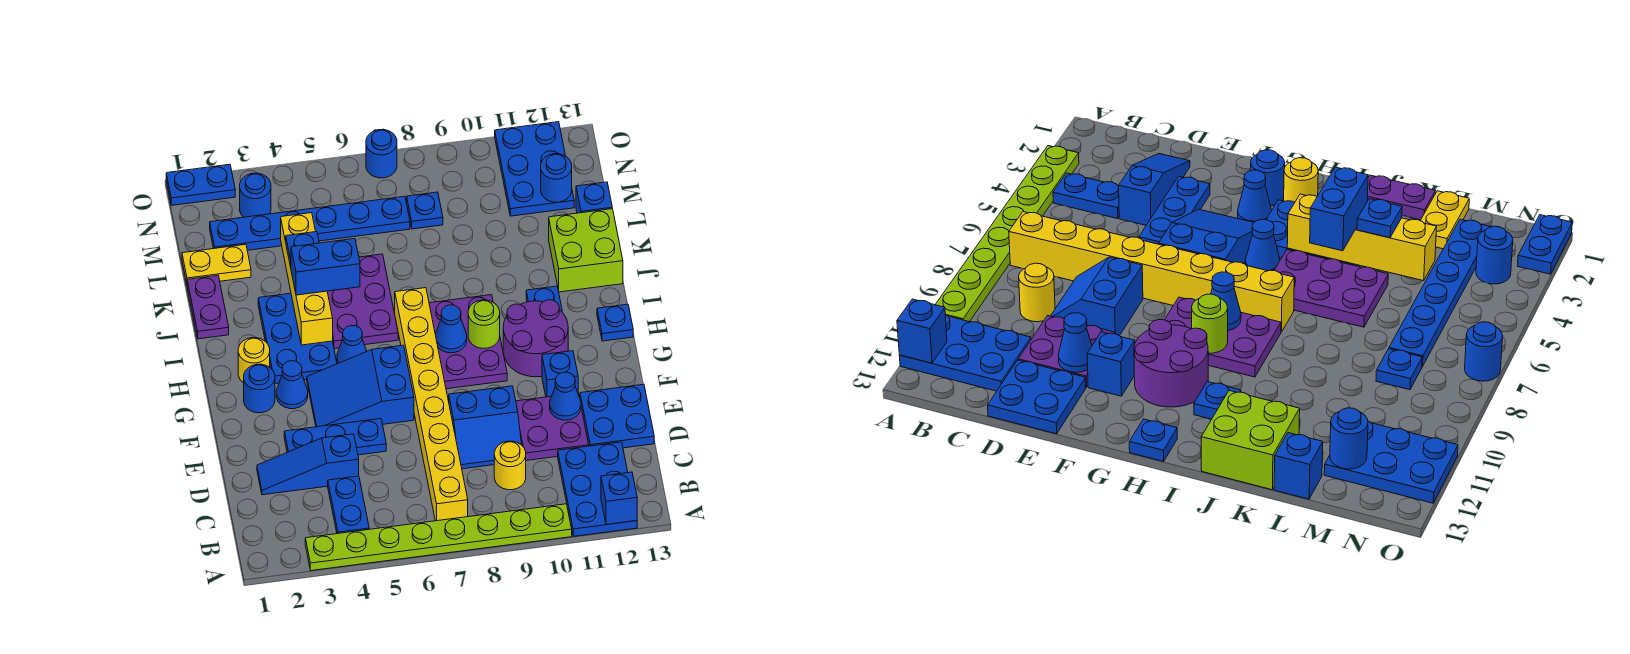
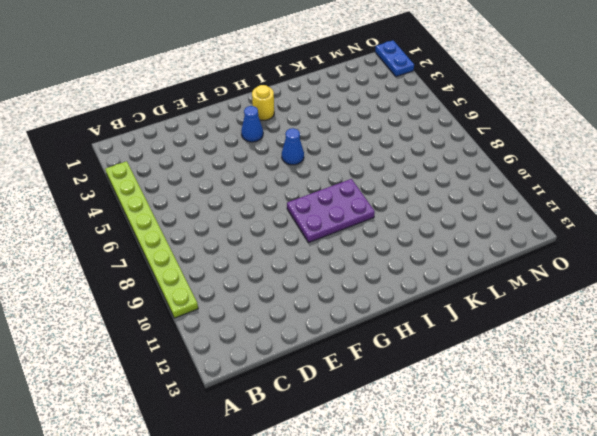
none -> blue plate A11:C12 level 1
none -> blue plate B4:C4 level 1
none -> yellow brick B7:I7 level 1
none -> yellow round brick C9 level 1

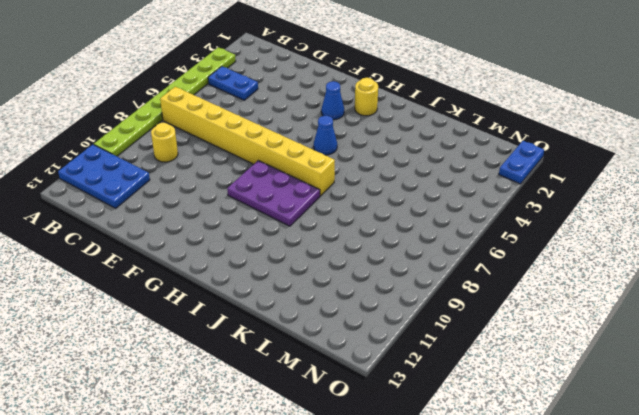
none -> blue slope D2:D4 level 1 top 4
none -> blue slope D8:E9 level 1 top E
none -> purple plate D10:E11 level 1
none -> blue plate D12:E13 level 1

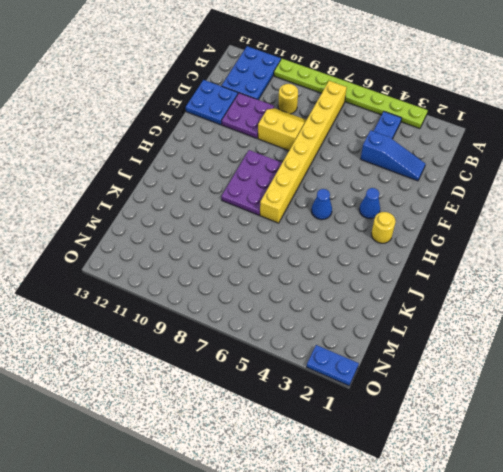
yellow slope D8:E9 level 1 top E -> blue slope D8:E9 level 1 top E
none -> blue plate E3:E5 level 1
none -> blue slope F4:G6 level 1 top 6
none -> blue brick F11 level 1
none -> blue round brick G2 level 1

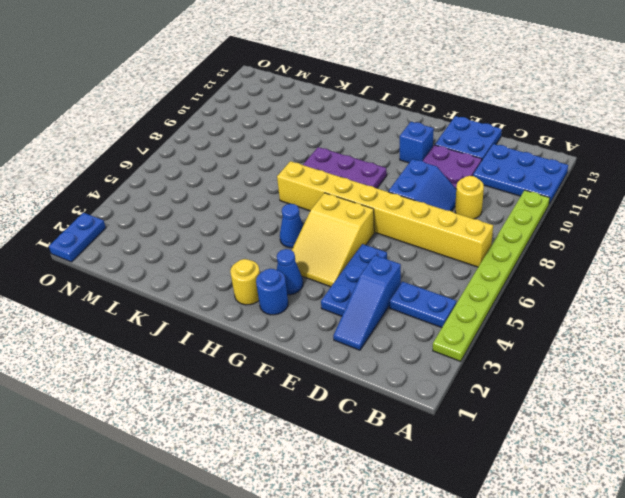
yellow slope F4:G6 level 1 top 6 -> blue slope F4:G6 level 1 top 6
none -> purple round brick G10:H11 level 1
none -> blue plate H3:J4 level 1
none -> blue plate H13 level 1
none -> purple plate I5:K6 level 1

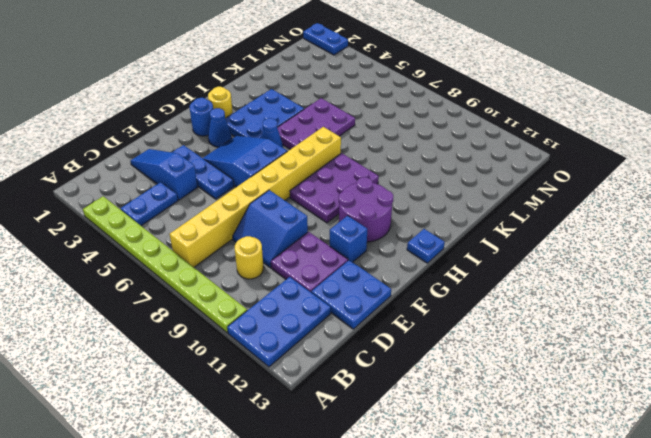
none -> blue plate I11 level 1
none -> purple plate J1:K1 level 1
none -> lime brick J12:K13 level 1
none -> yellow plate L1:L2 level 1

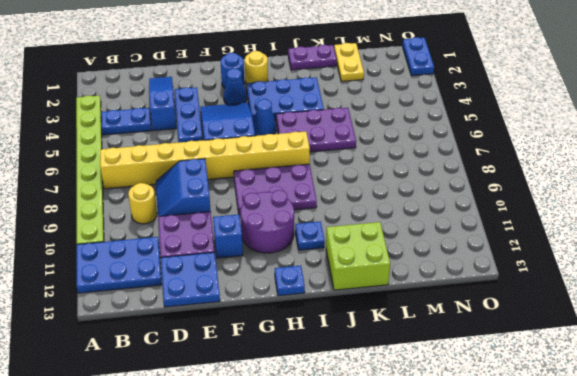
none -> blue brick L13 level 1
none -> blue plate M2:M7 level 1
none -> blue plate M8 level 1
none -> blue plate M11:O12 level 1

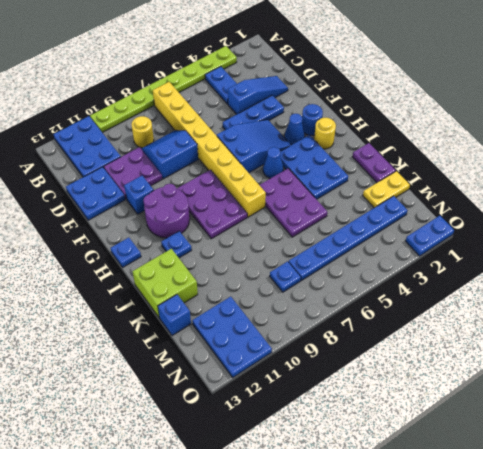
none -> blue round brick N3 level 1
none -> blue round brick O7 level 1
none -> blue brick A12 level 2
none -> blue cone E11 level 2

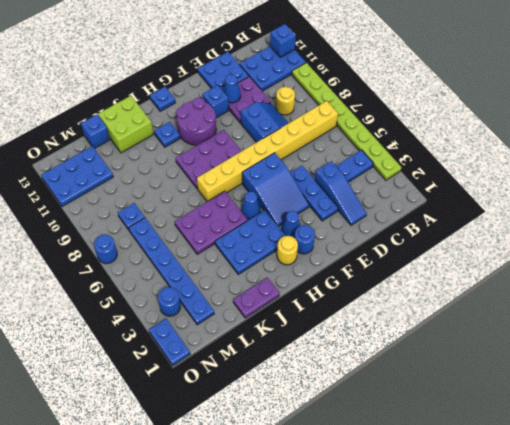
none -> yellow plate L1:L2 level 1
none -> blue cone H8 level 2
none -> lime round brick H9 level 2
none -> yellow brick I4:L4 level 2

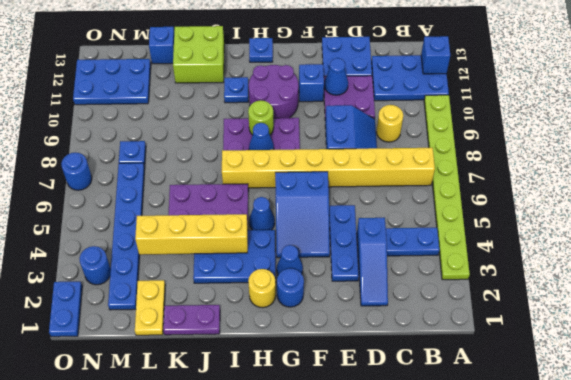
none -> blue round brick M12 level 2
none -> blue brick J4:J5 level 3
none -> blue plate K4 level 3

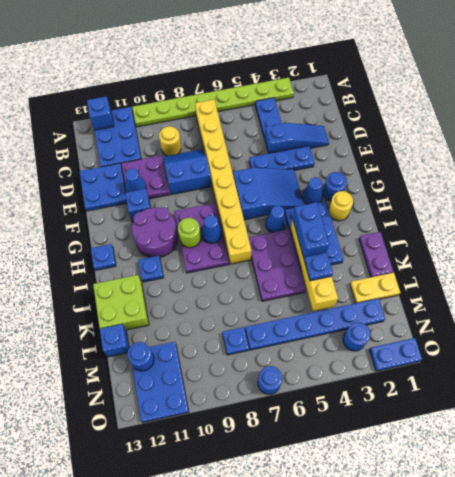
blue brick I4:J4 level 3 -> blue brick J4:J5 level 3

